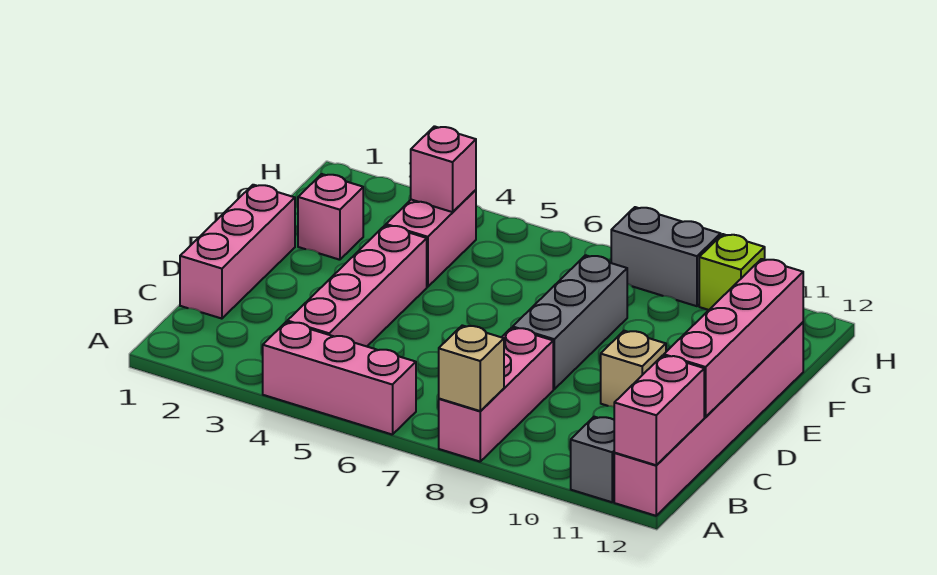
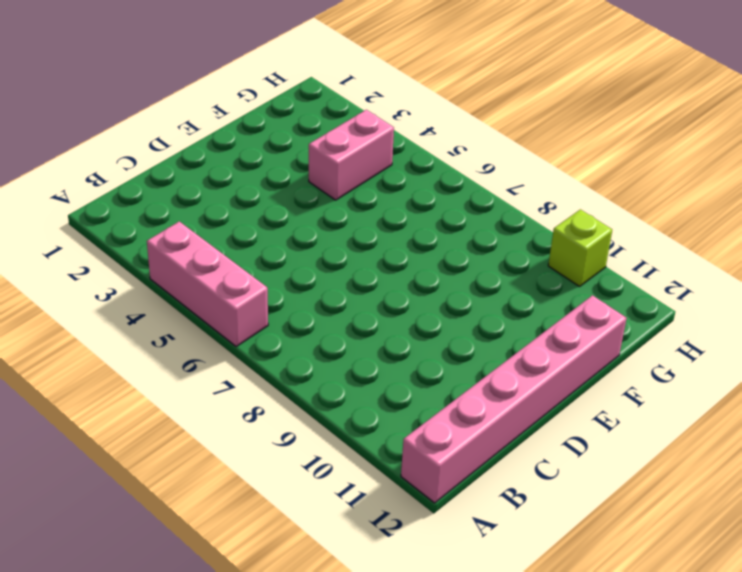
none -> pink brick A8:C8 level 1
none -> grey brick A11 level 1
none -> pink brick B4:E4 level 1

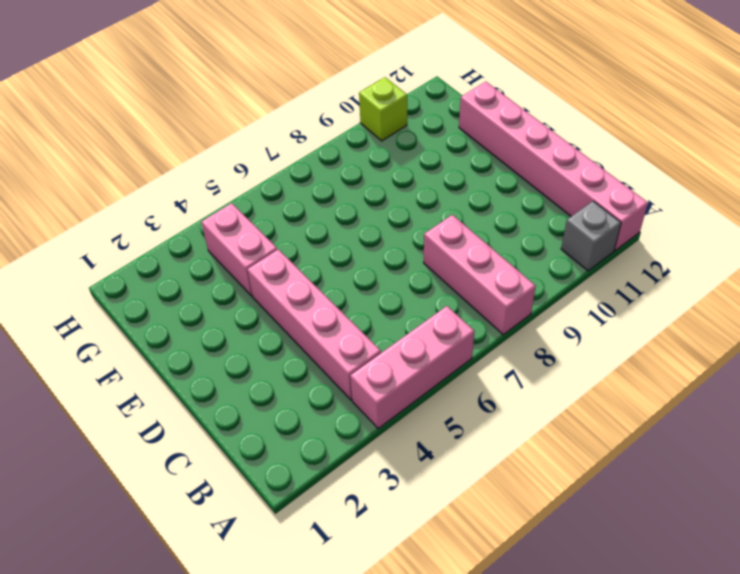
none -> pink brick C1:E1 level 1
none -> grey brick D8:F8 level 1
none -> tan brick D10 level 1

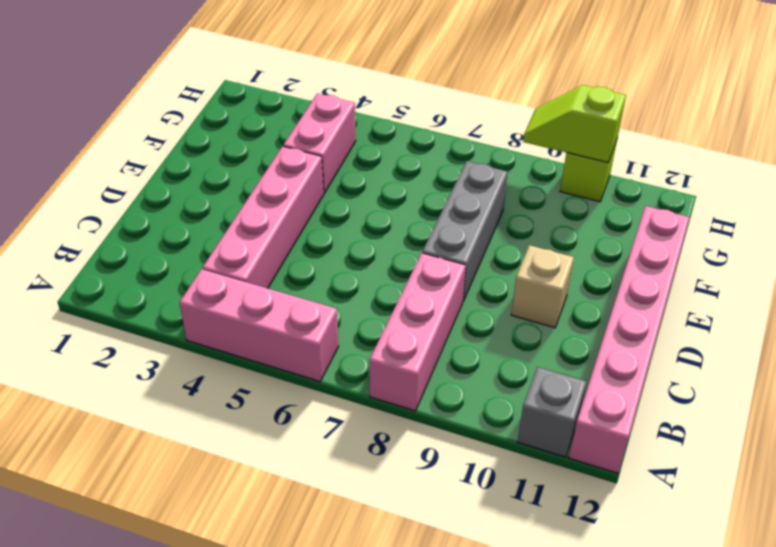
lime slope H9:H10 level 2 top 10 -> none
none -> pink brick C1:E1 level 1
none -> pink brick F2 level 1
none -> grey brick H8:H9 level 1

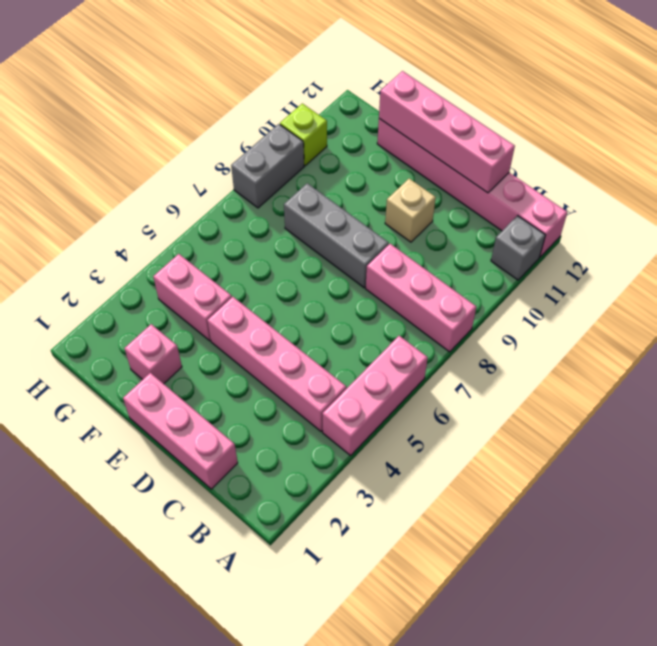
none -> tan brick A8 level 2
none -> pink brick A12:B12 level 2
none -> pink brick G4 level 2

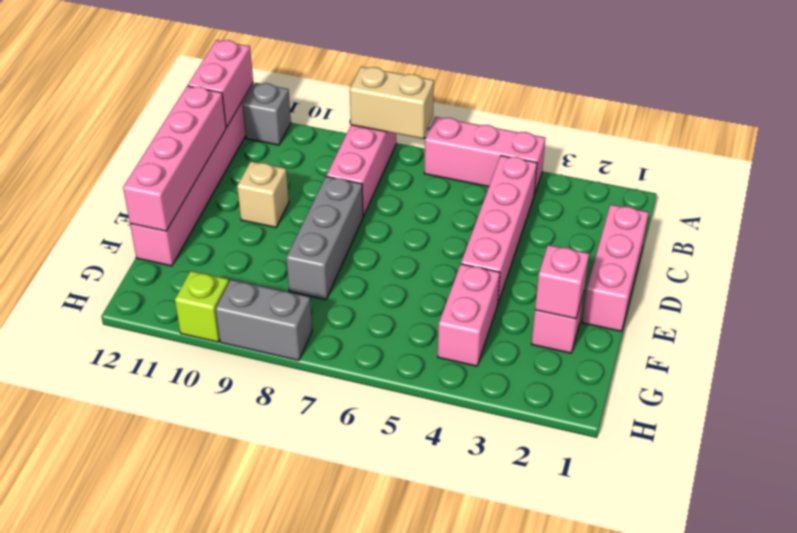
tan brick A7:A8 level 2 -> tan brick A8 level 2
pink brick F2 level 2 -> pink brick G4 level 2

